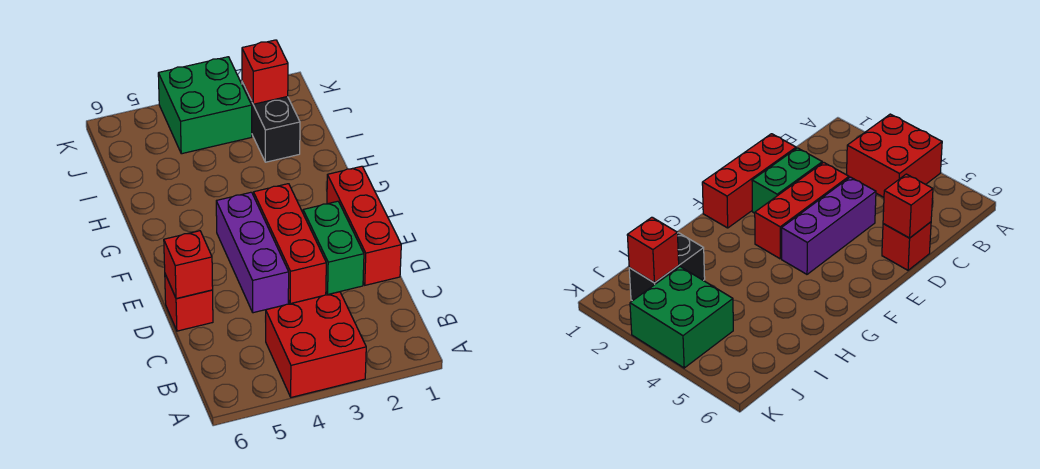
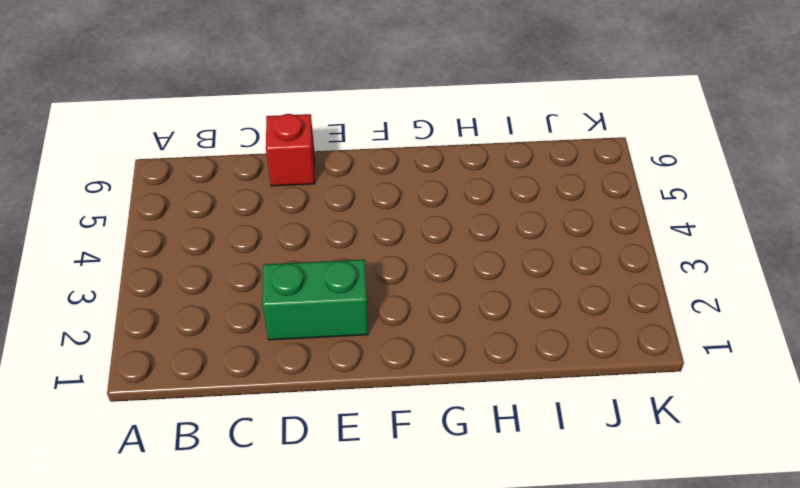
none -> red brick A3:B4 level 1
none -> red brick D1:F1 level 1

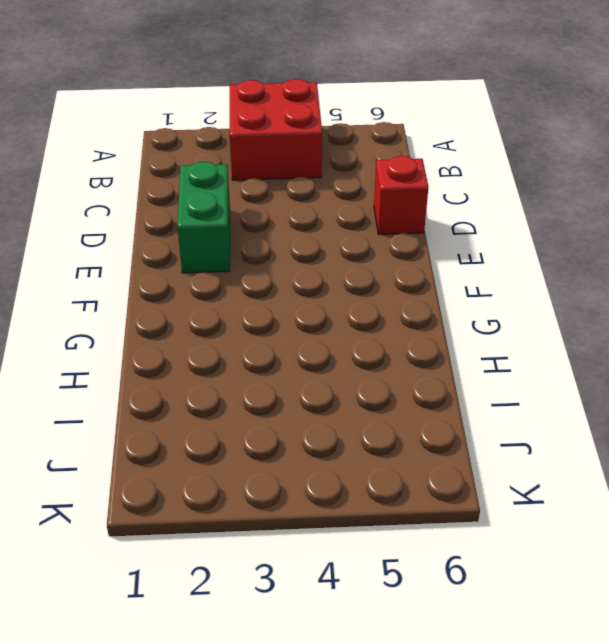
none -> red brick D1:F1 level 1
none -> red brick D3:F3 level 1

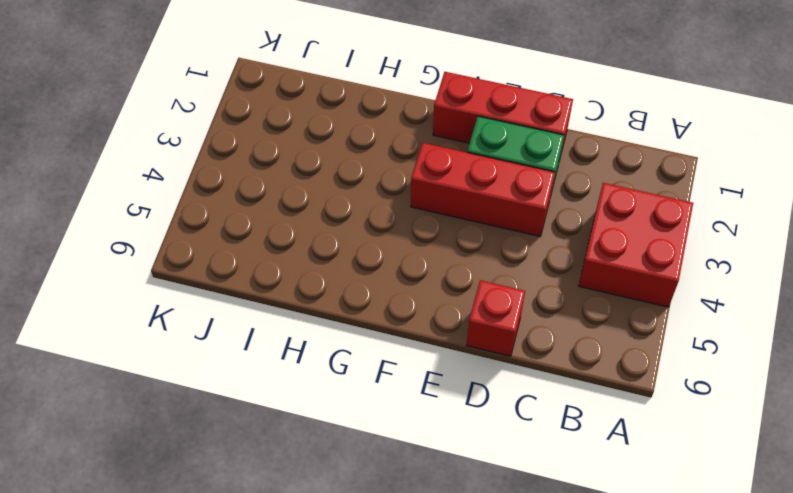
none -> purple brick D4:F4 level 1
none -> black brick I2:J2 level 1

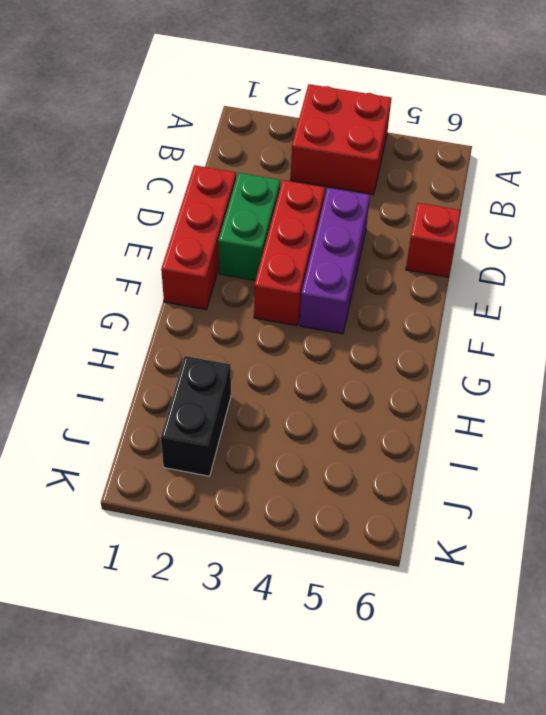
none -> green brick J3:K4 level 1
none -> red brick D6 level 2

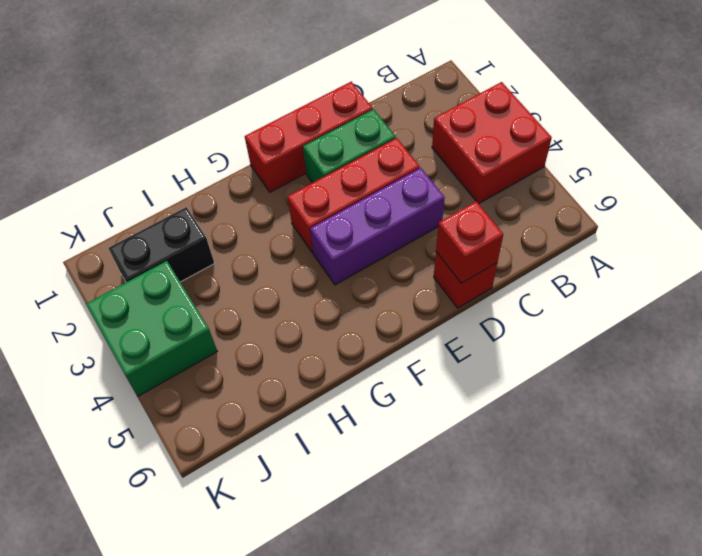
none -> red brick J2 level 2

